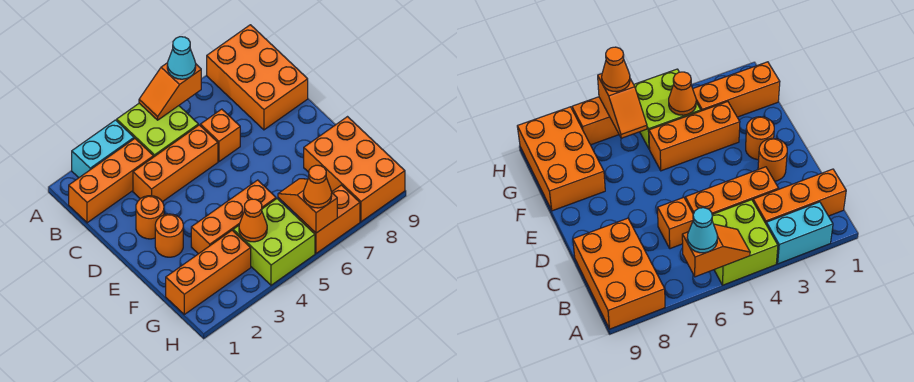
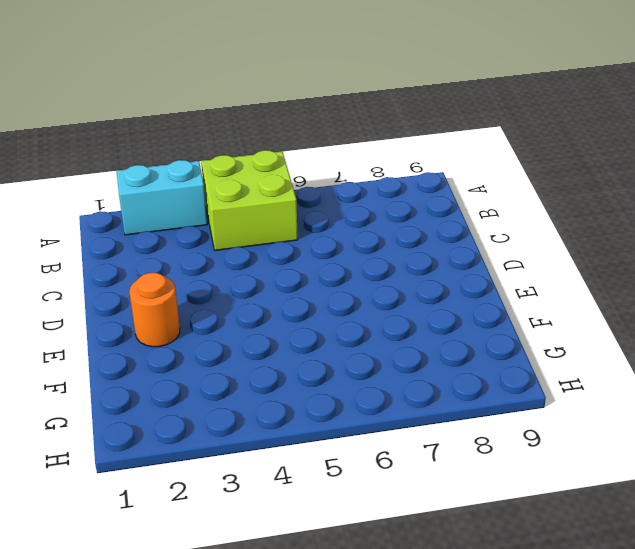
none -> orange brick A8:C9 level 1
none -> orange brick B1:B3 level 1
none -> orange brick C3:C5 level 1

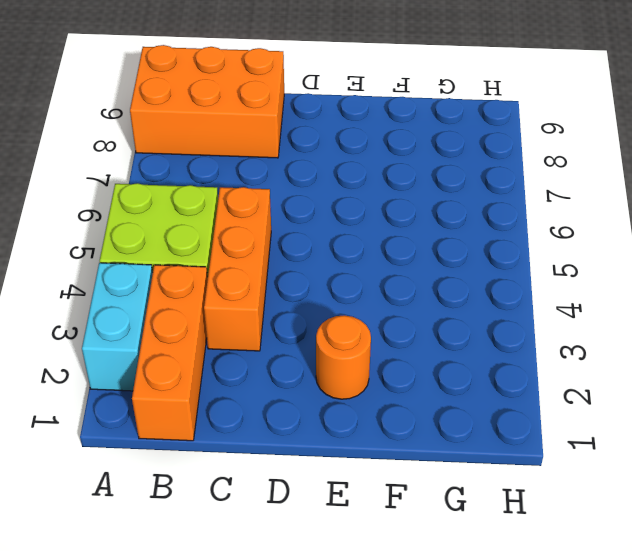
none -> orange brick C6 level 1
none -> orange round brick D2 level 1
none -> orange brick F3:F5 level 1

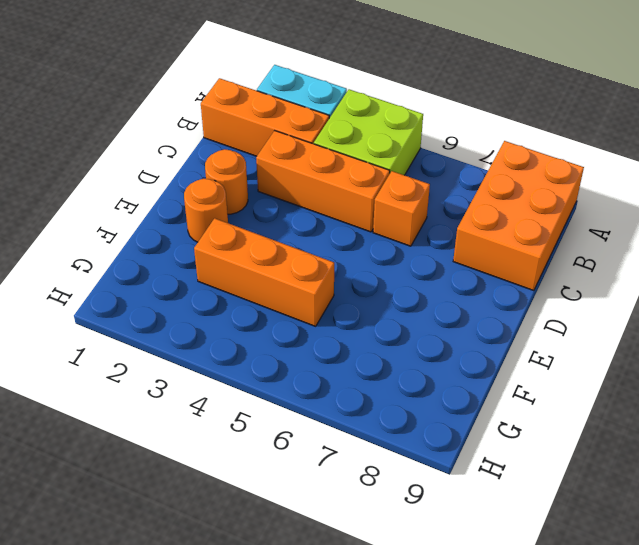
none -> orange brick F8:H9 level 1
none -> orange brick G1:G3 level 1
none -> lime brick G4:H5 level 1

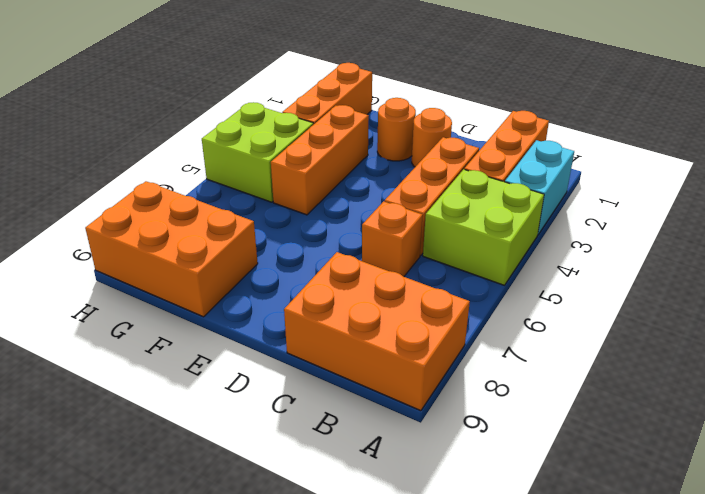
none -> orange brick H6:H7 level 1
none -> orange slope A5:A6 level 2 top 6
none -> orange cone G4 level 2

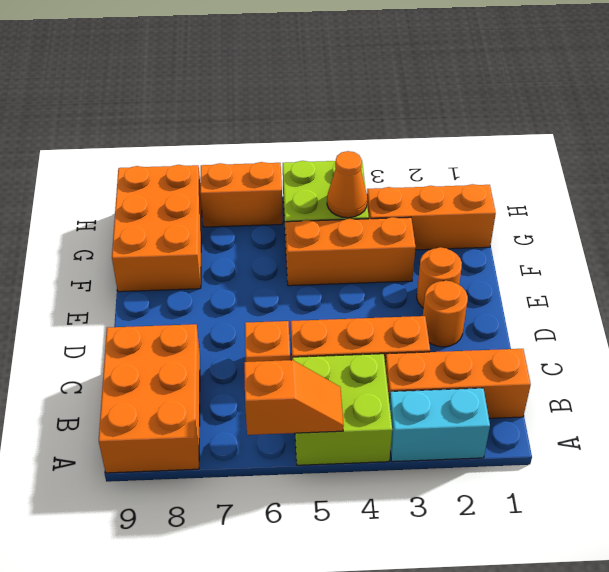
none -> orange slope G6:H6 level 2 top H
none -> cyan cone A6 level 3
none -> orange cone H6 level 3

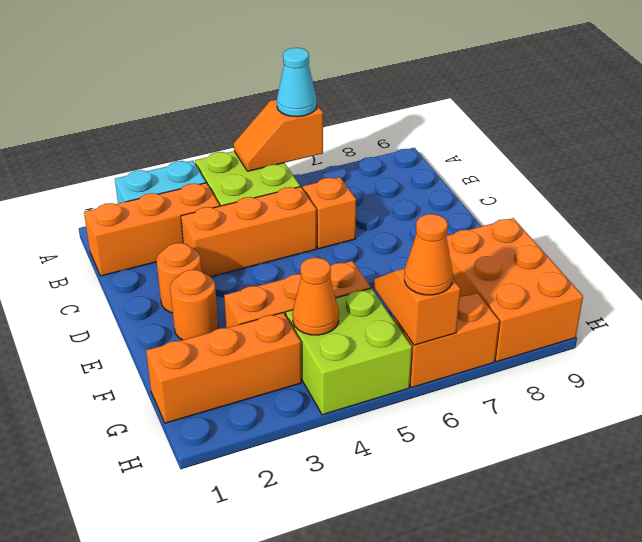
none -> orange brick A8:C9 level 1

